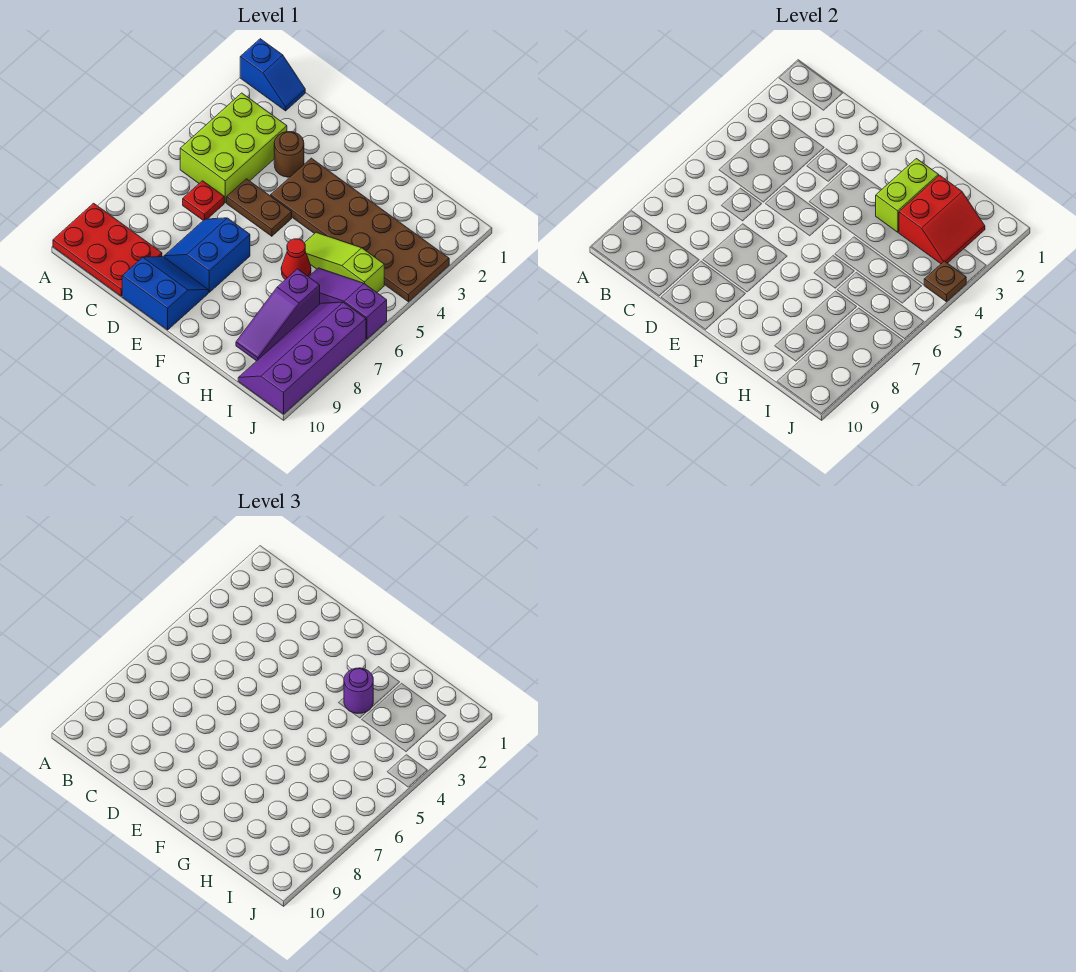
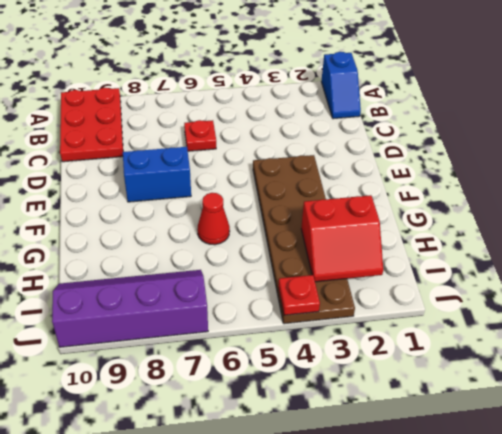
red plate J4 level 2 -> brown plate J4 level 2
none -> lime brick B3:C5 level 1
none -> brown round brick D3 level 1
none -> brown plate D5:E5 level 1

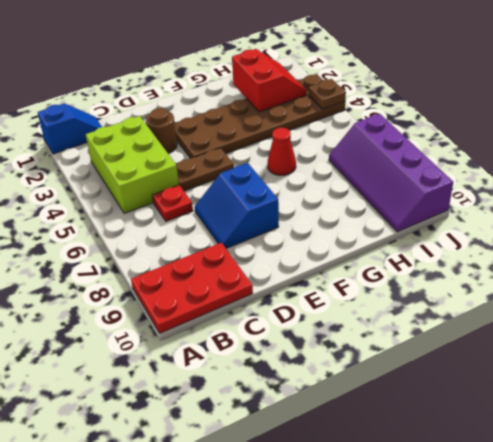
none -> blue slope D9:E10 level 1 top 10
none -> lime slope G5:I5 level 1 top I
none -> purple slope H6:J6 level 1 top J

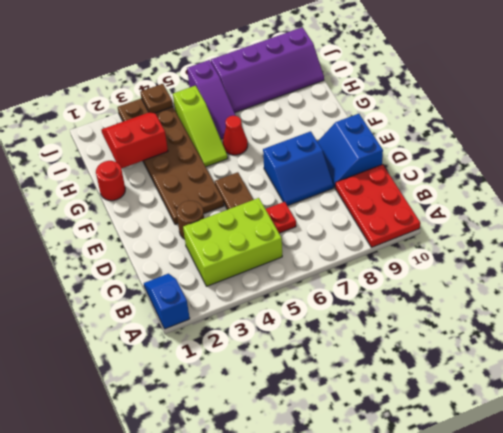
red round brick G1 level 1 -> none
none -> purple slope H7:H9 level 1 top 7
none -> lime brick G2:G3 level 2
none -> purple round brick G3 level 3

